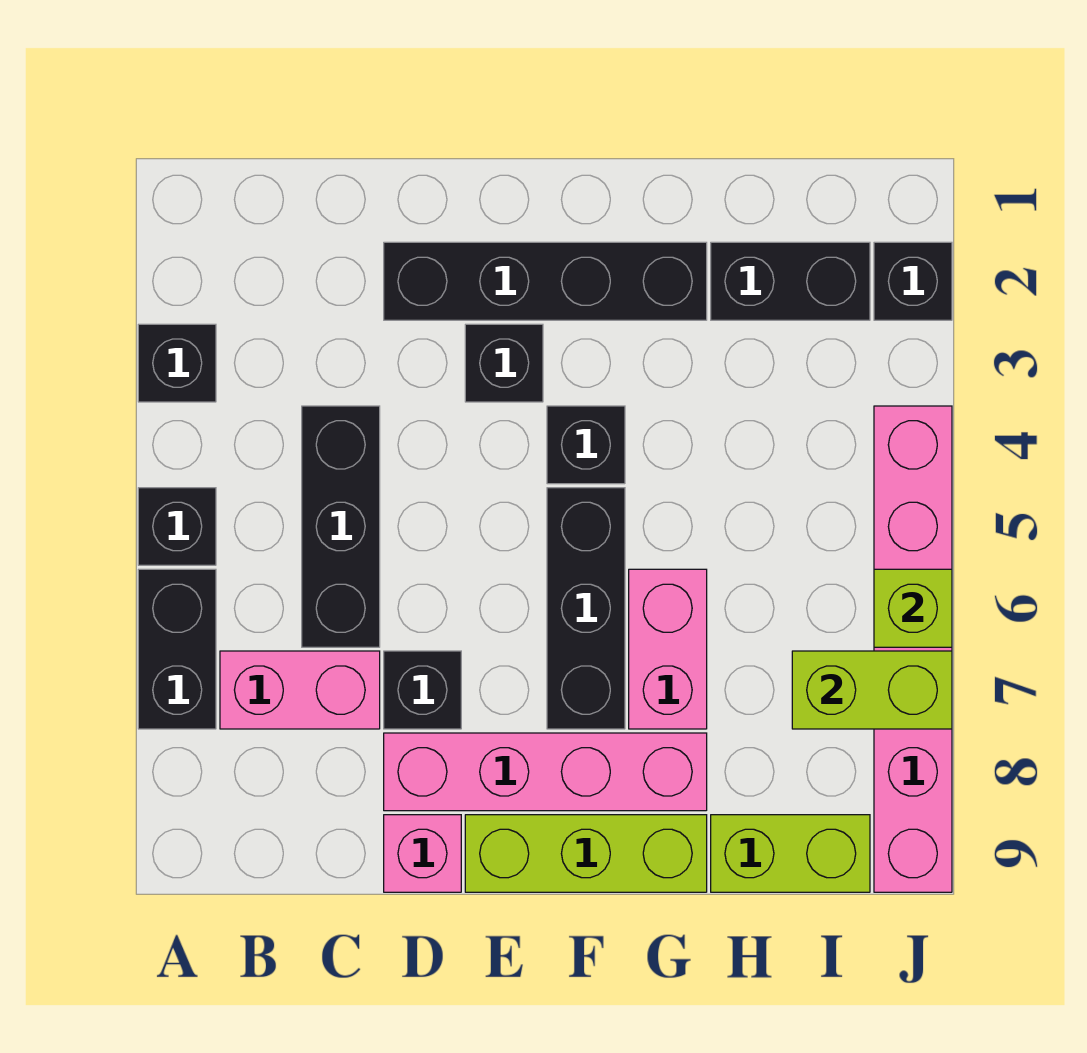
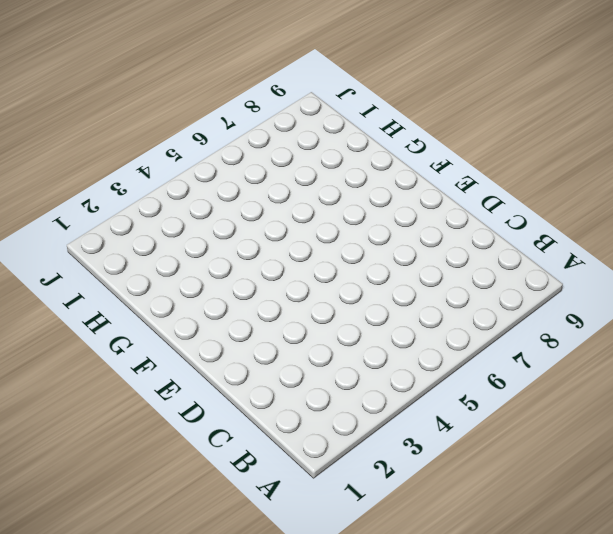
none -> black brick A3 level 1
none -> black brick A5 level 1
none -> black brick A6:A7 level 1

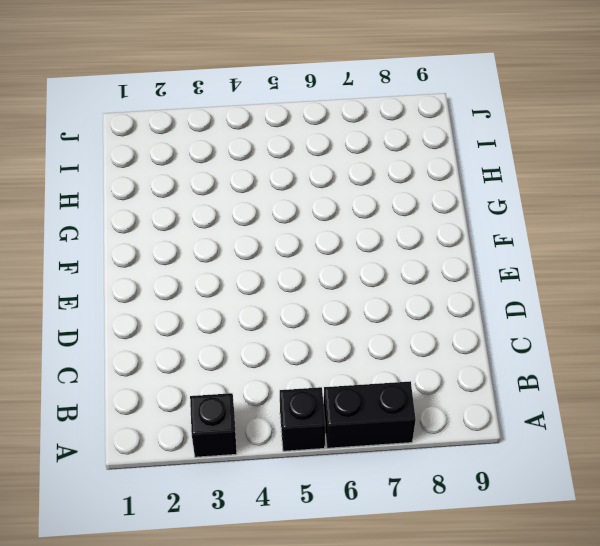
none -> pink brick B7:C7 level 1
none -> black brick C4:C6 level 1
none -> black brick D2:G2 level 1

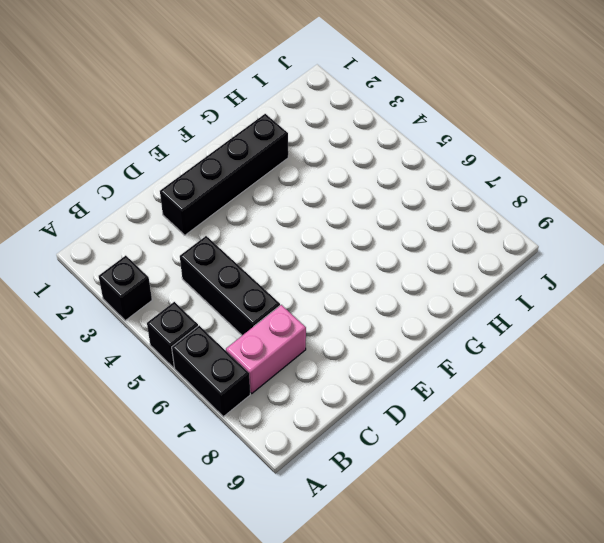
none -> black brick D7 level 1
none -> pink brick D8:G8 level 1
none -> pink brick D9 level 1

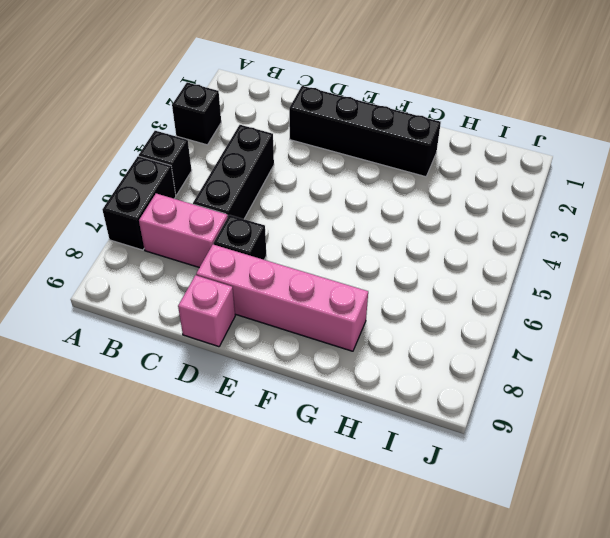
none -> black brick E3 level 1
none -> lime brick E9:G9 level 1
none -> black brick F4 level 1

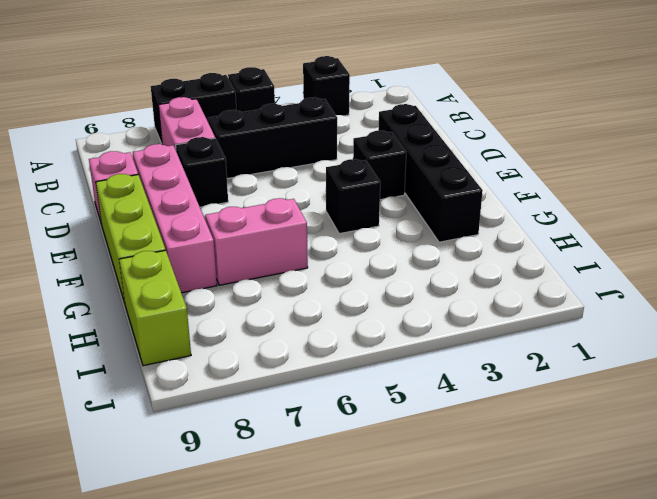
none -> black brick F5:F7 level 1
none -> black brick H2:I2 level 1
none -> black brick J2 level 1

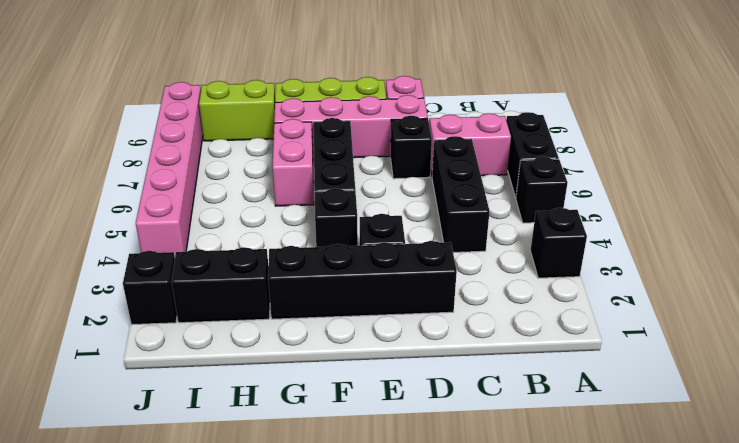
none -> lime brick I7:J7 level 2
none -> lime brick J6 level 2

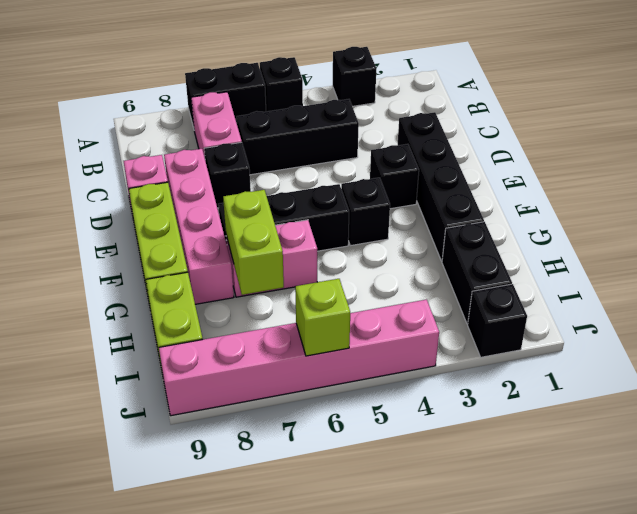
lime brick G7:H7 level 2 -> lime brick I7:J7 level 2

